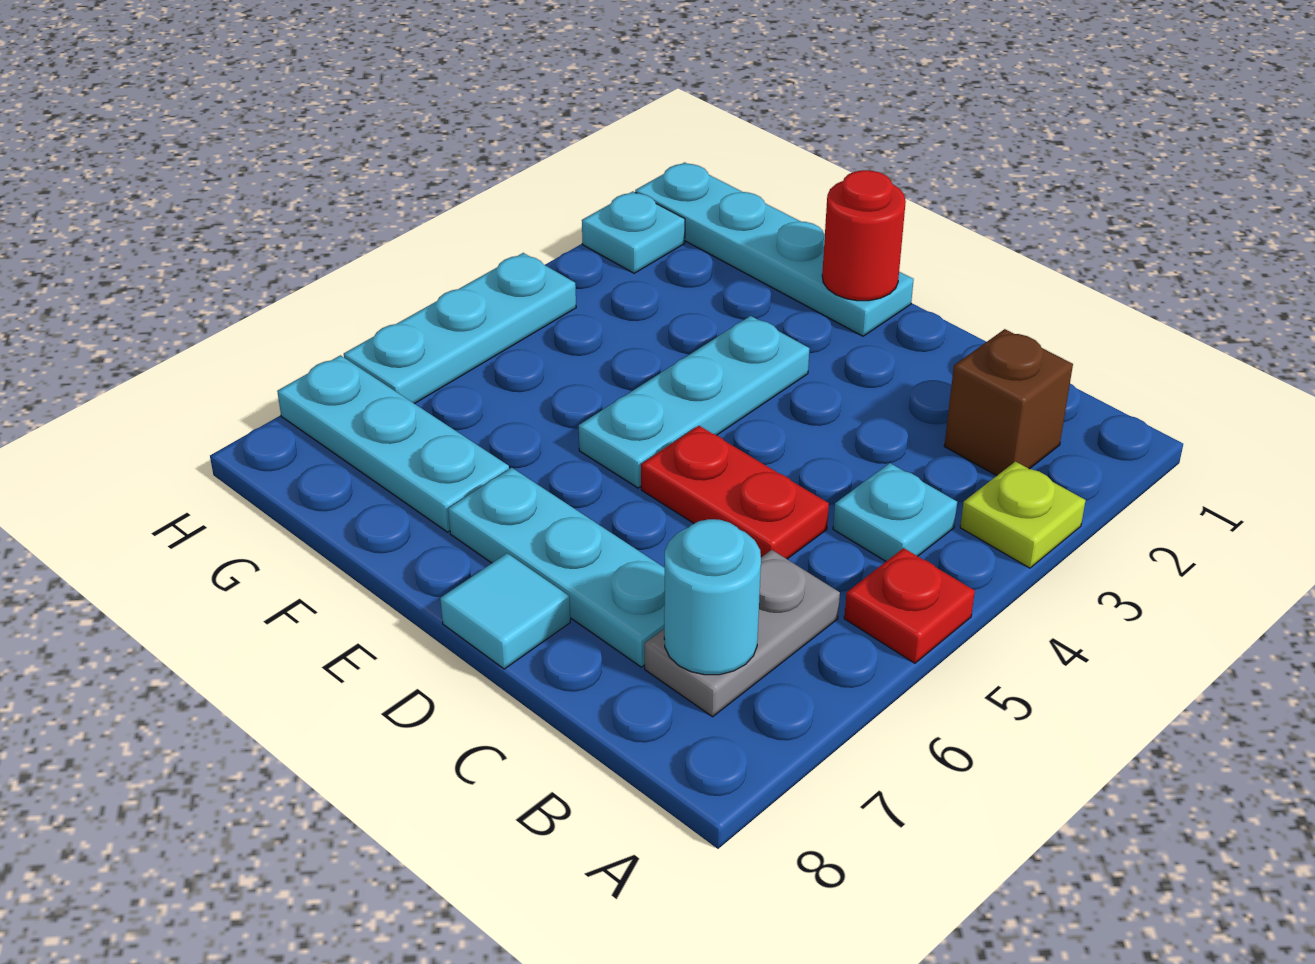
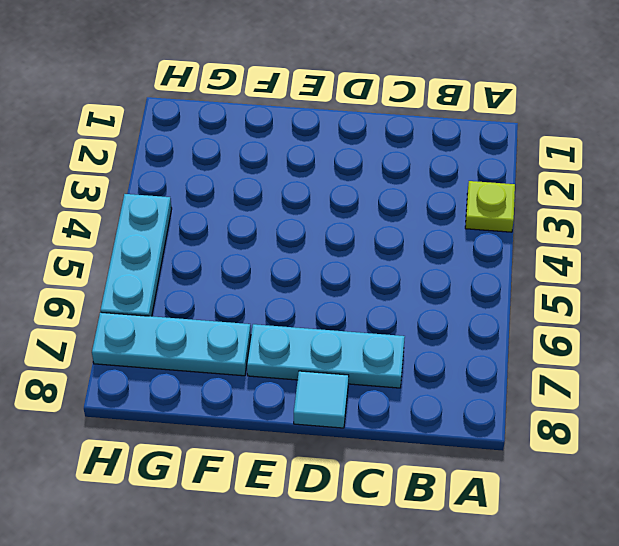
none -> red plate A5 level 1
none -> brown brick B2 level 1
none -> cyan plate B4 level 1

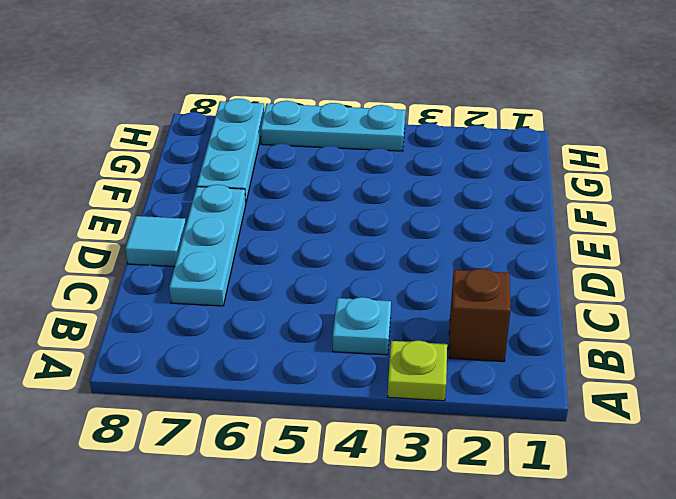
none -> red plate A5 level 1
none -> grey plate B6:B7 level 1
none -> red plate C5:D5 level 1

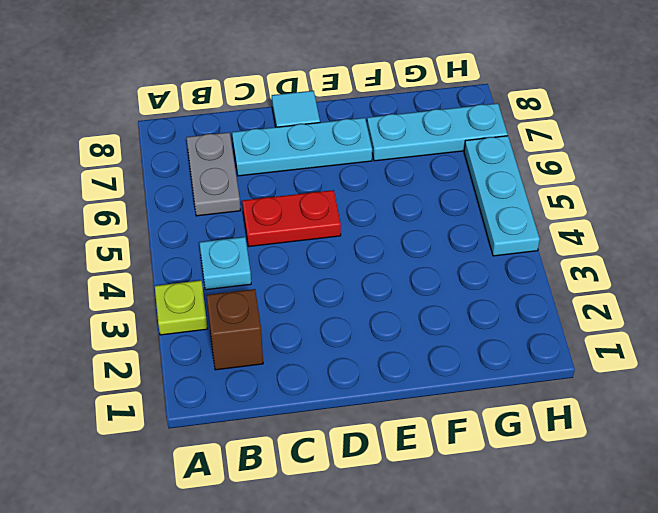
none -> red plate A5 level 1
none -> cyan plate E1:H1 level 1
none -> cyan plate E3:E5 level 1

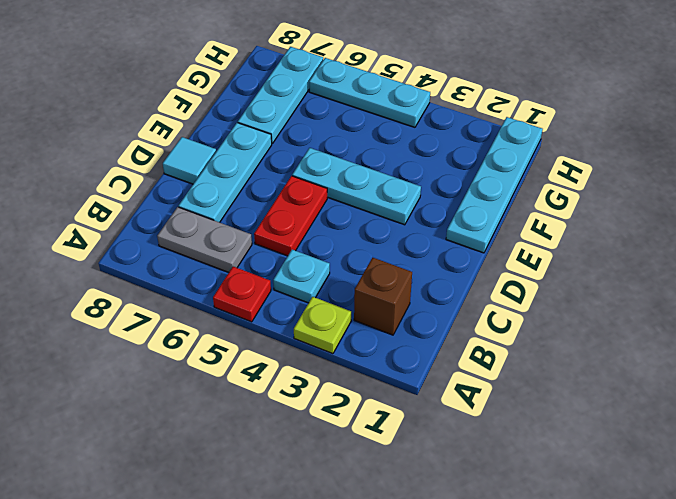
none -> cyan plate H2 level 1
none -> cyan round brick B7 level 2
none -> red round brick E1 level 2

